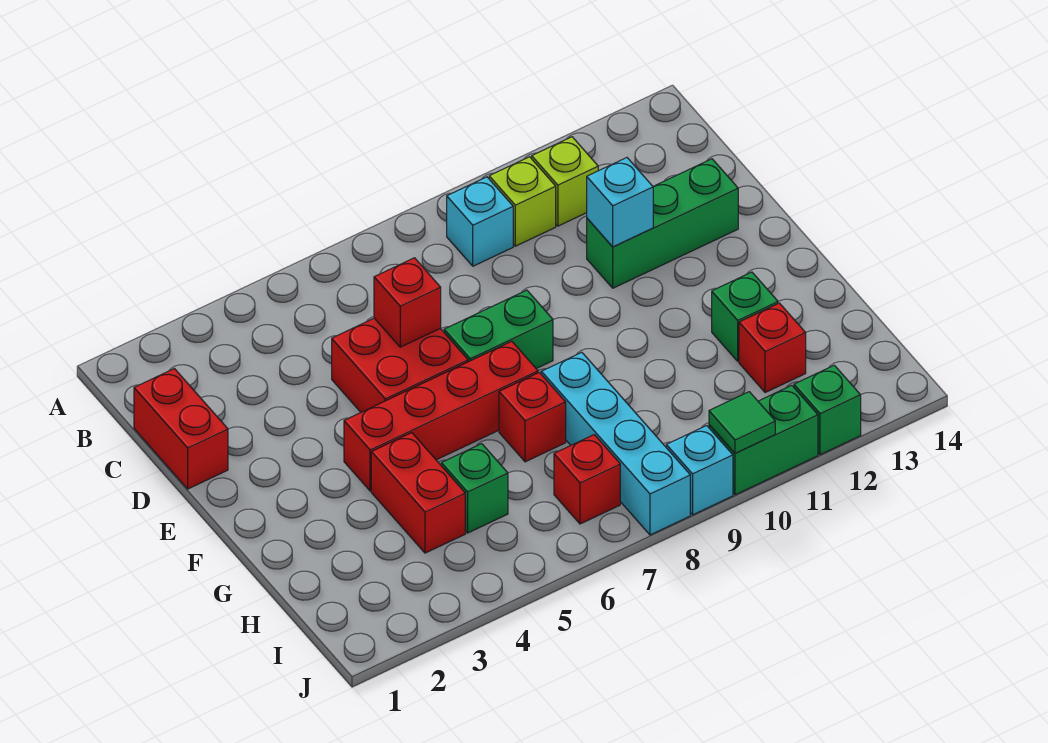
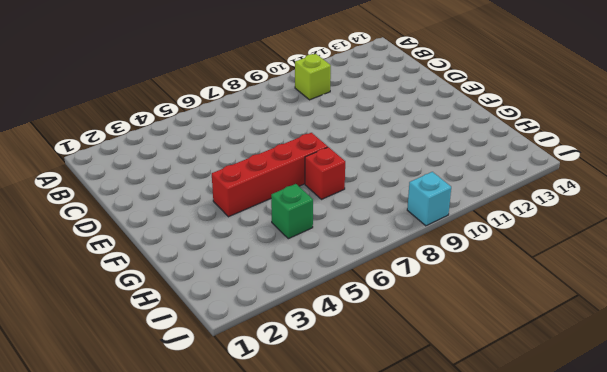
none -> cyan brick B9 level 1
none -> lime brick B11 level 1
none -> red brick C1:D1 level 1

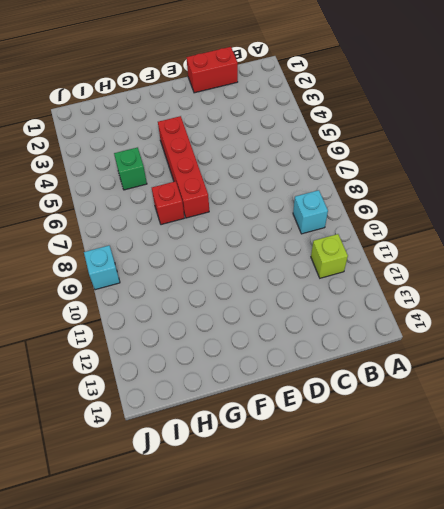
none -> lime brick B10 level 1
none -> red brick D5:E6 level 1
none -> green brick D11:D13 level 1

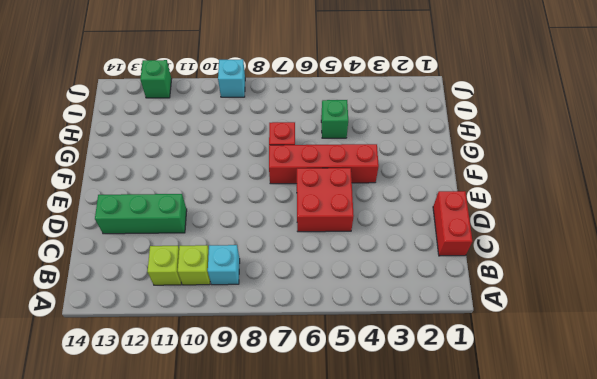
none -> green brick E7:E8 level 1
none -> red brick G4:H4 level 1
none -> cyan brick G8:J8 level 1

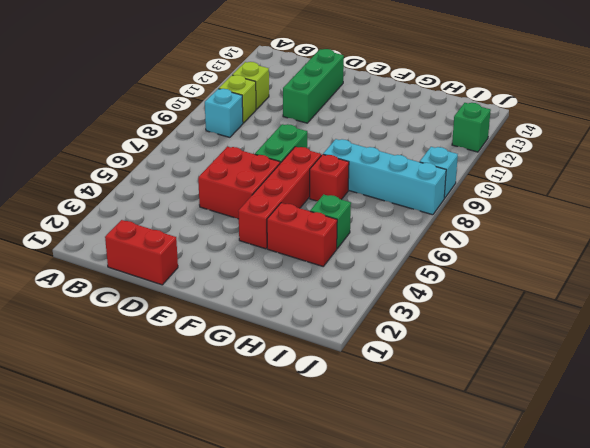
none -> green brick G12 level 1
none -> red brick H12 level 1
none -> red brick I7 level 1

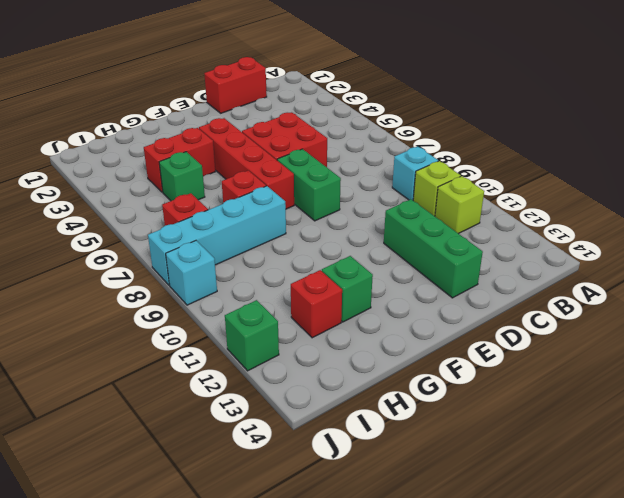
none -> green brick J10:J11 level 1
none -> red brick D6 level 2
none -> cyan brick D11 level 2

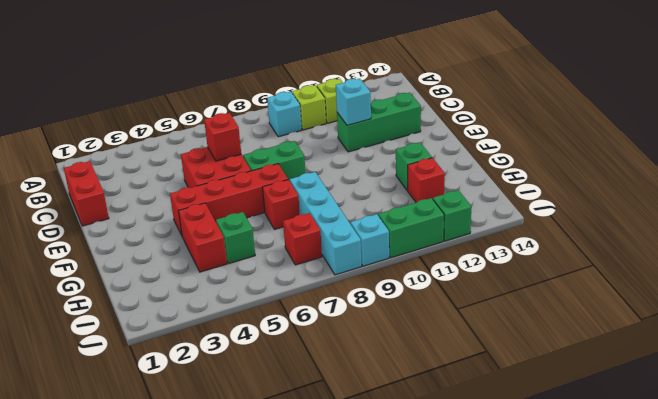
none -> green tile J10 level 2

